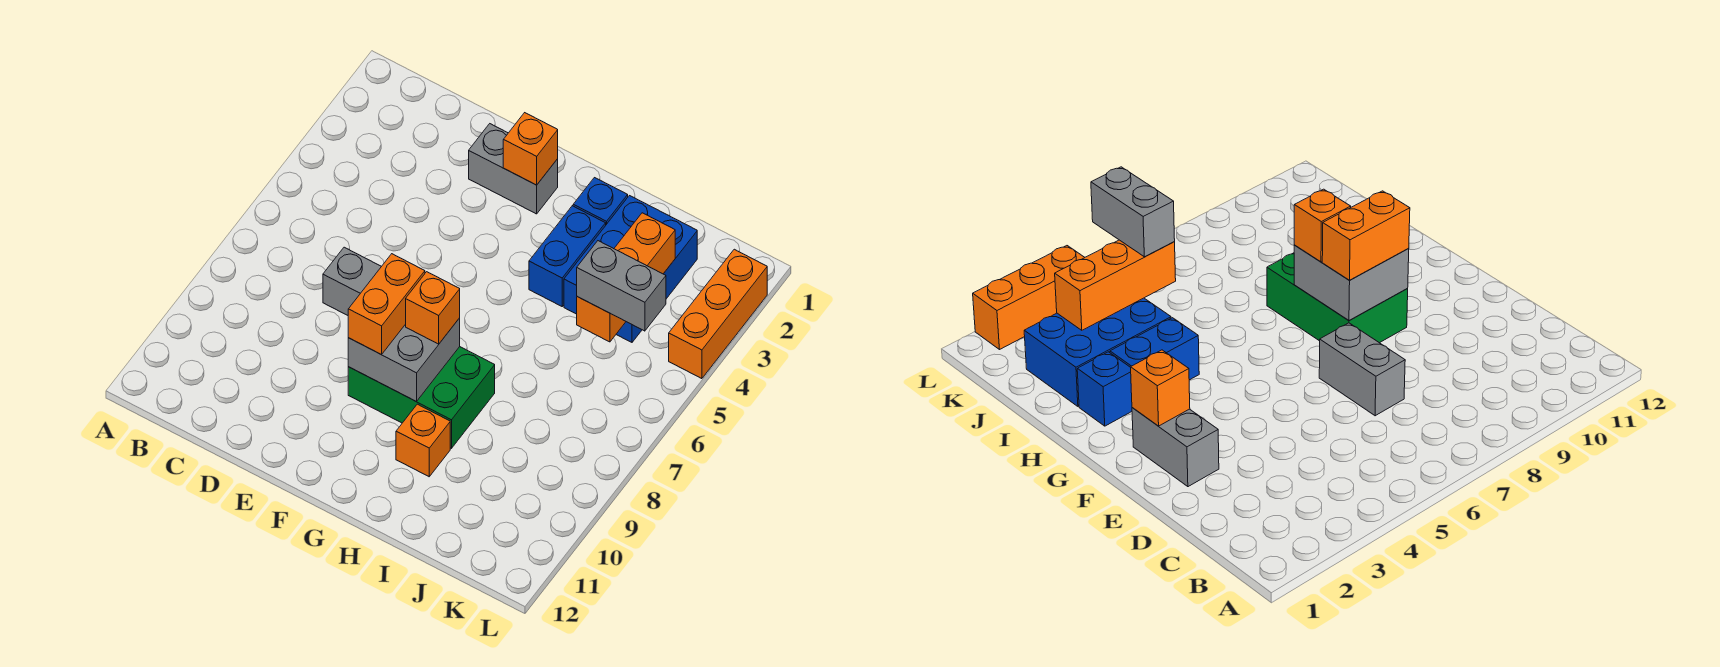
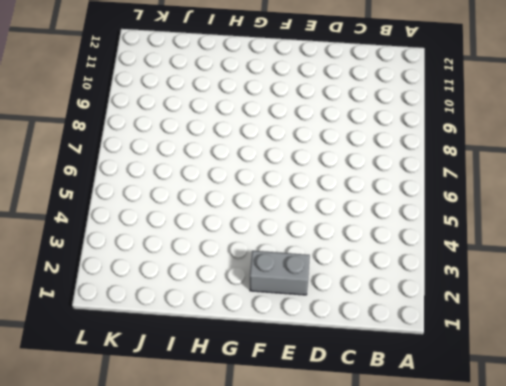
none -> grey brick D7:E7 level 1
none -> green brick F8:H9 level 1
none -> blue brick H2 level 1

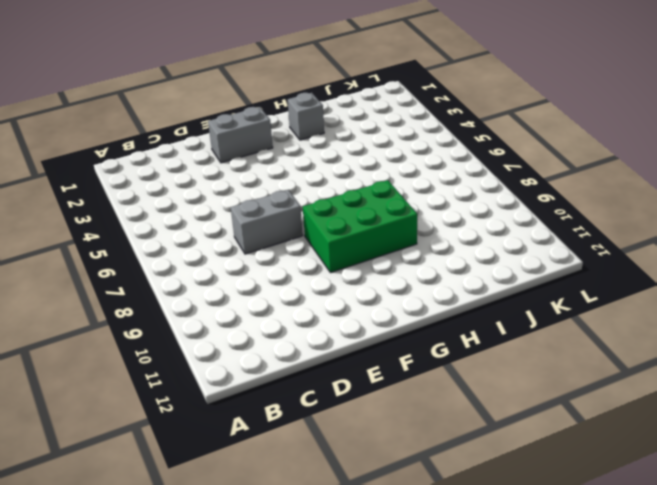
grey brick H2 level 1 -> blue brick H2 level 1
none -> blue brick H3:H4 level 1
none -> orange brick H10 level 1
none -> blue brick I2:J4 level 1

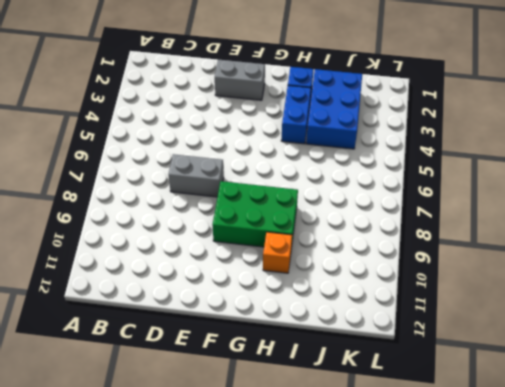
none -> orange brick L2:L4 level 1
none -> orange brick F2 level 2
none -> grey brick F8:G9 level 2

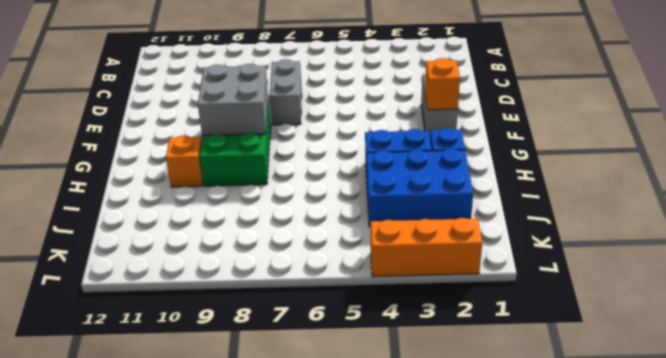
none -> orange brick J3:J5 level 2
none -> orange brick F8:F9 level 3
none -> orange brick G8 level 3

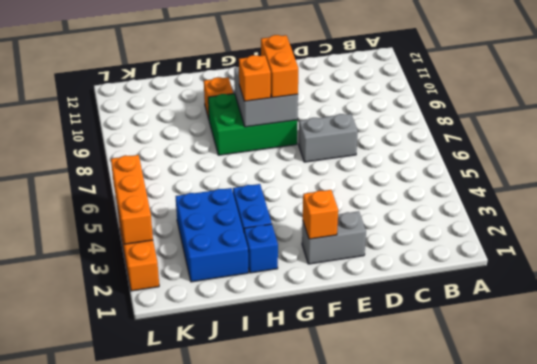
orange brick L3:L5 level 2 -> orange brick J3:J5 level 2
none -> grey brick J5:K5 level 3

